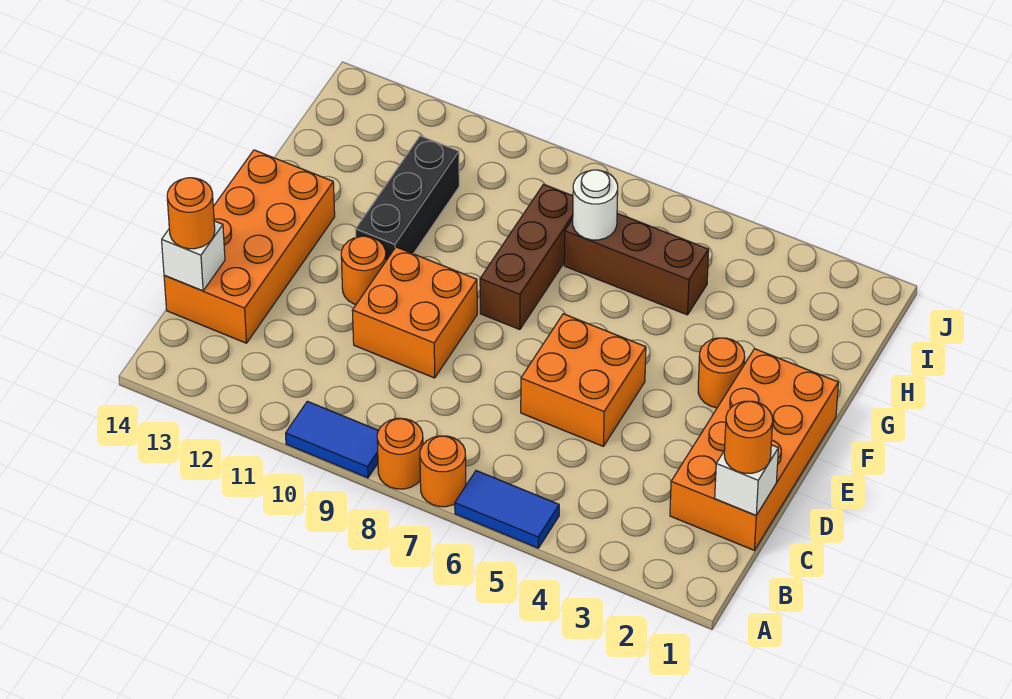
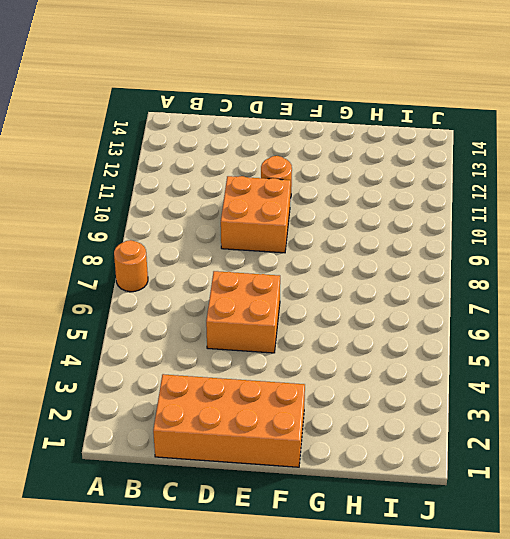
none -> blue tile A5:A6 level 1
none -> orange round brick A8 level 1
none -> blue tile A9:A10 level 1

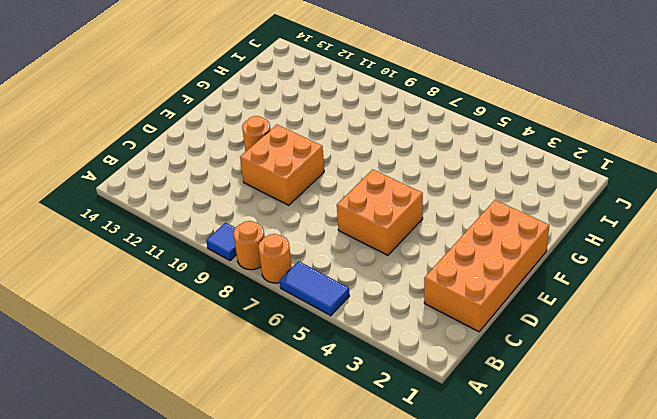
blue tile A9 level 1 -> blue tile A9:A10 level 1
none -> orange brick C13:F14 level 1
none -> orange round brick F3 level 1
none -> brown brick F8:H8 level 1

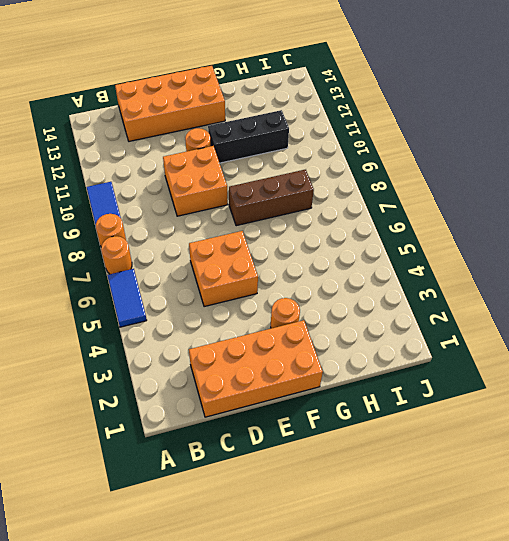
none -> brown brick H5:H7 level 1
none -> white brick C1 level 2
none -> white brick C14 level 2

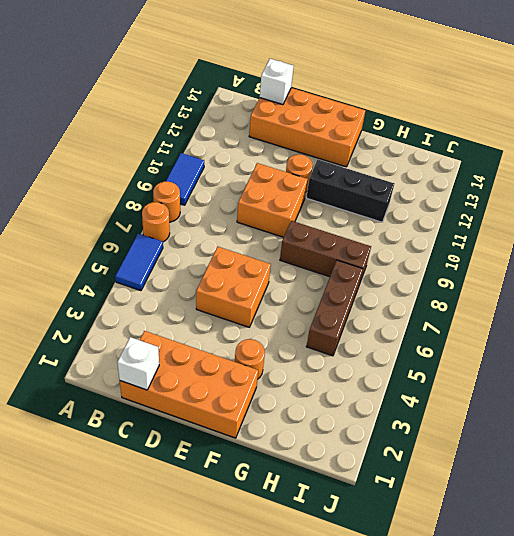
none -> white round brick H7 level 2
none -> orange round brick C1 level 3
none -> orange round brick C14 level 3

